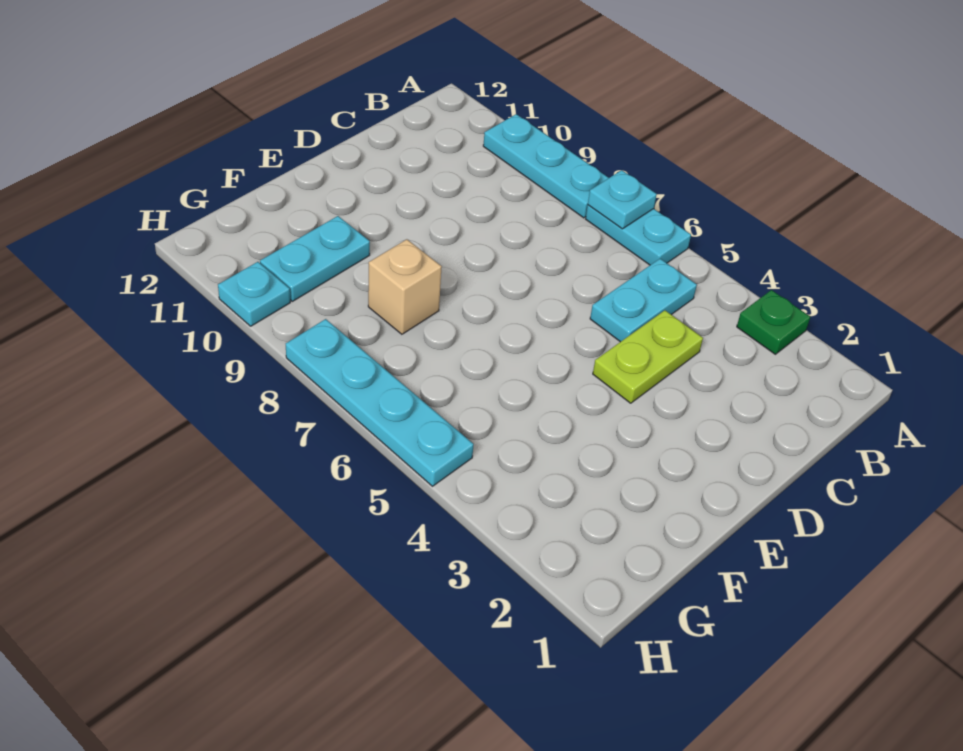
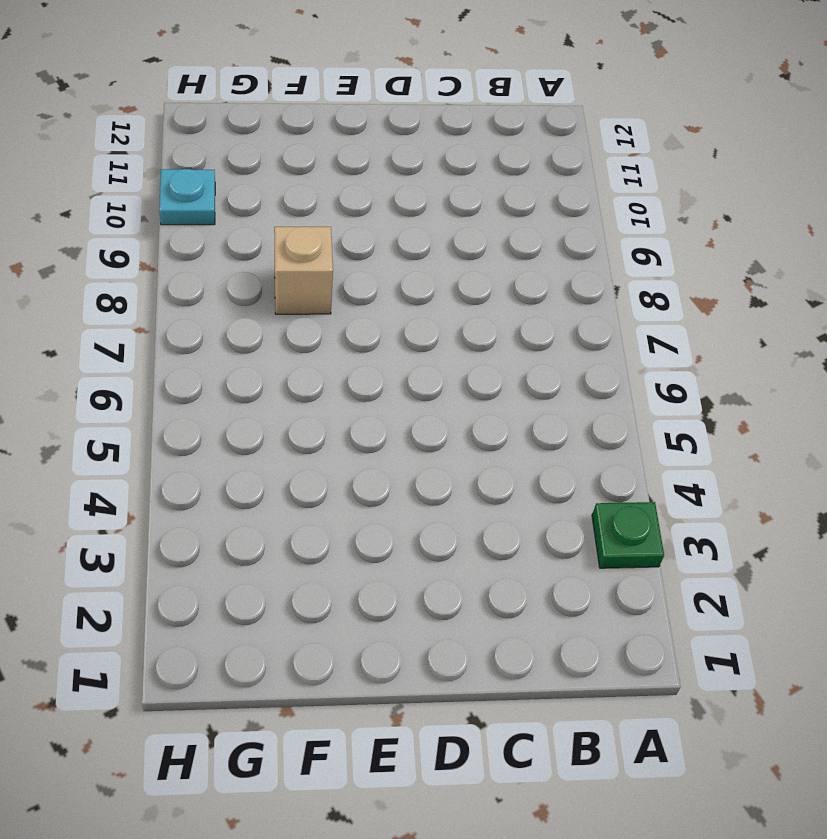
none -> cyan plate A6:A7 level 1
none -> cyan plate A8:A10 level 1

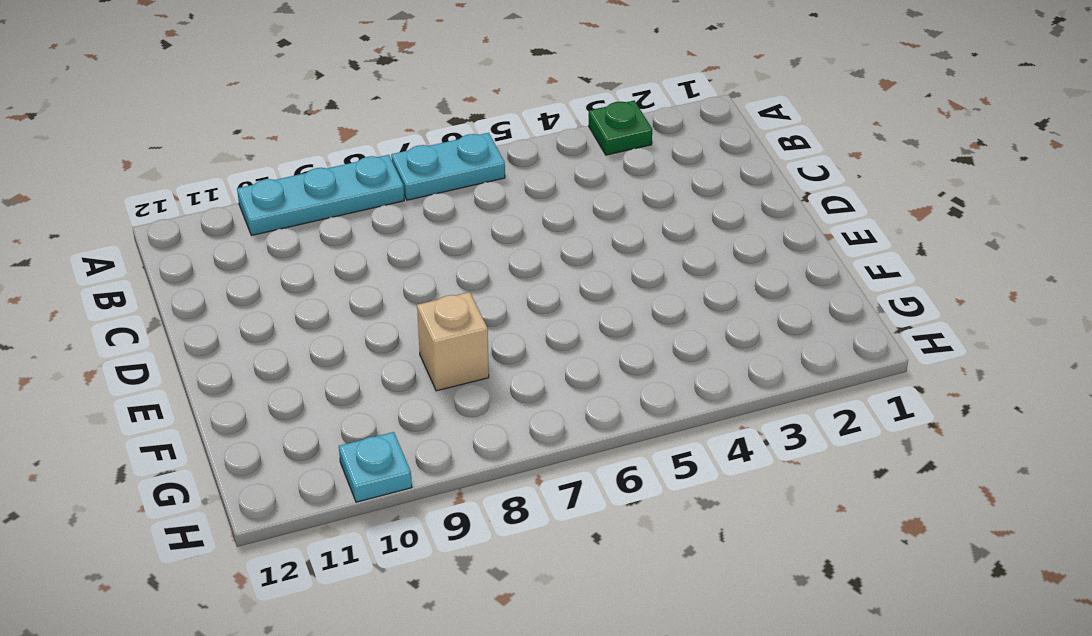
none -> cyan plate B5:C5 level 1
none -> lime plate C4:D4 level 1

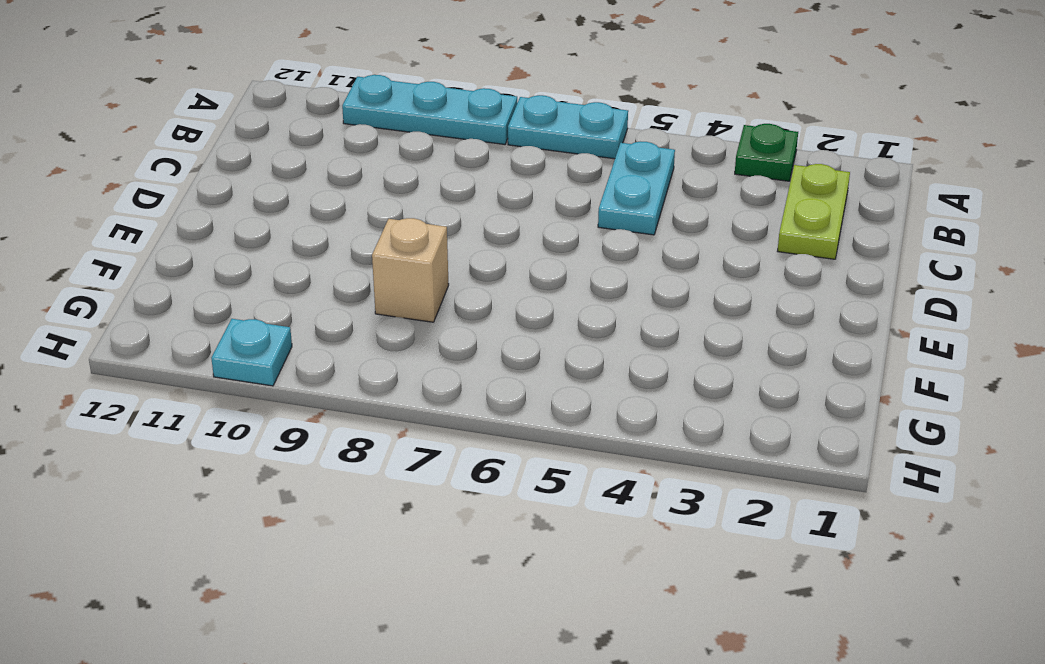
lime plate B2:C2 level 1 -> lime plate C4:D4 level 1
none -> cyan plate F10:G10 level 1
none -> cyan plate H5:H8 level 1

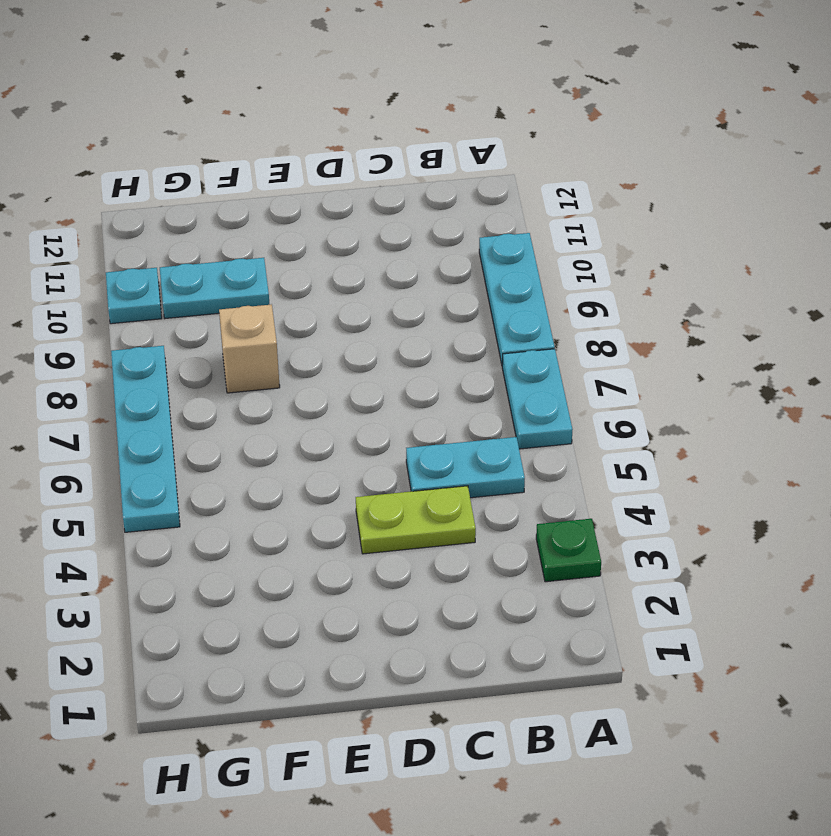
none -> cyan plate A7 level 2

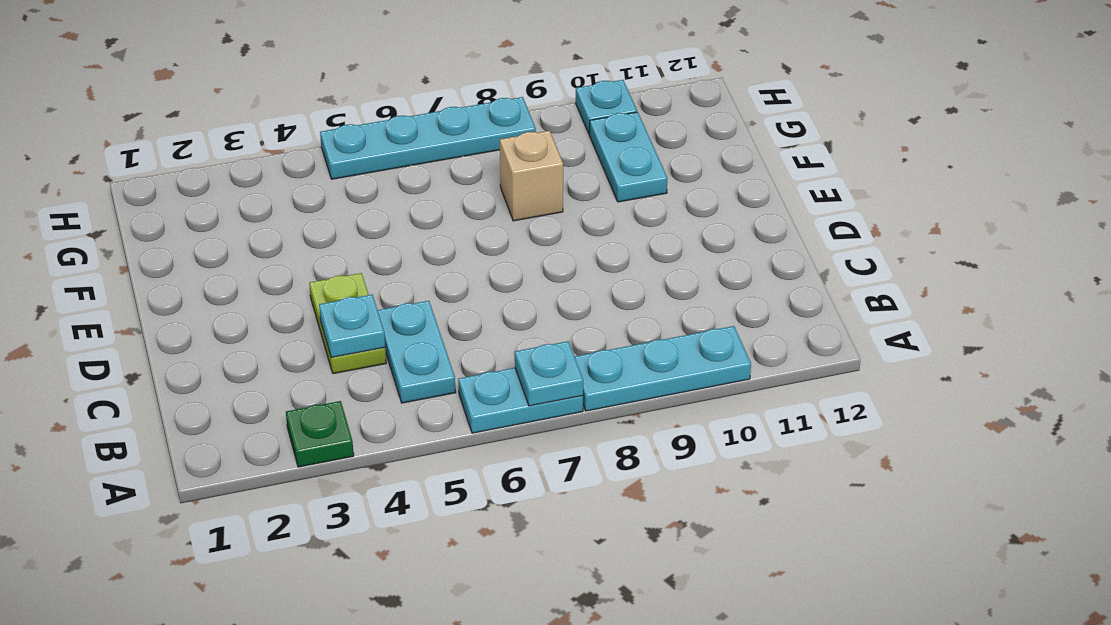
cyan plate C4 level 2 -> none

